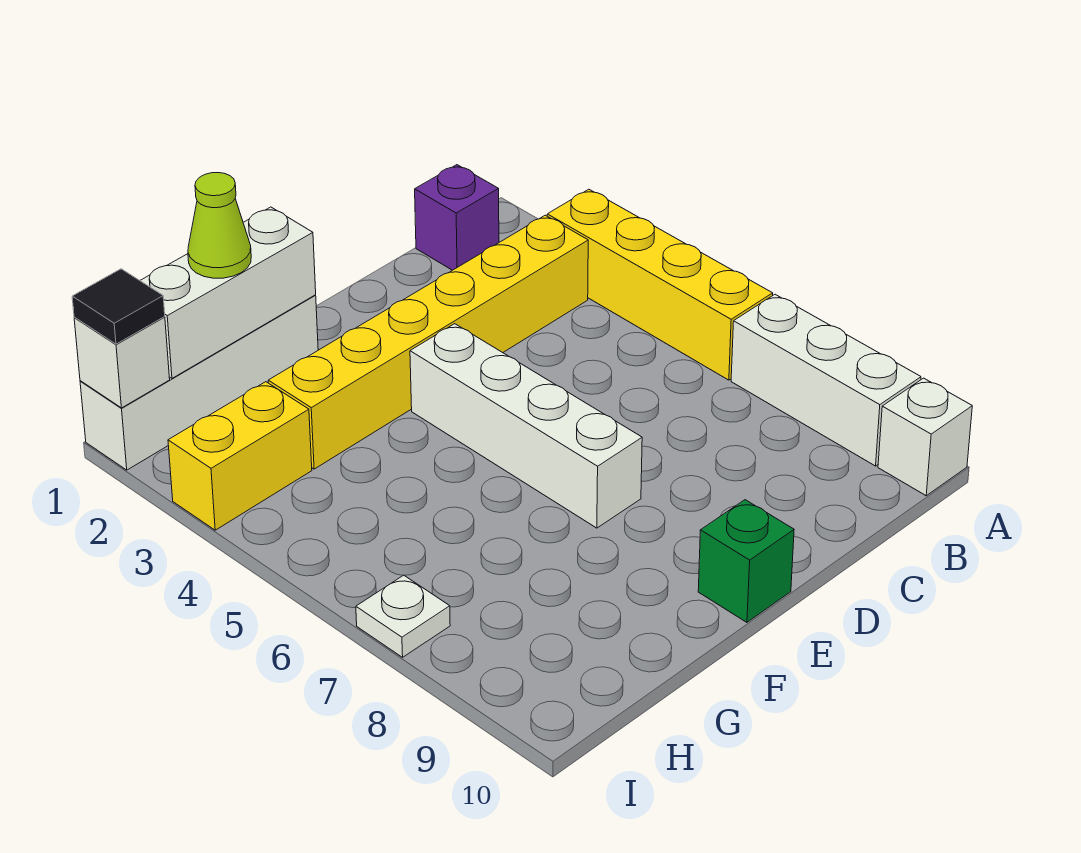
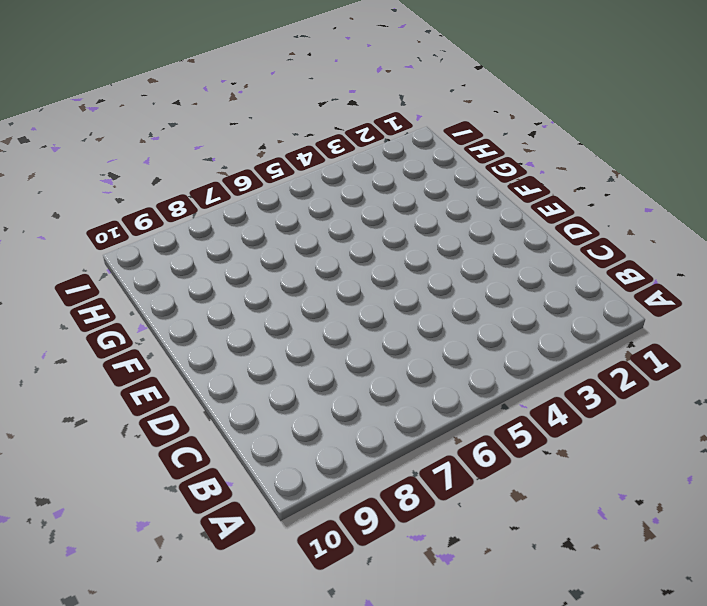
none -> yellow brick A3:A6 level 1
none -> white brick A7:A9 level 1
none -> white brick A10 level 1

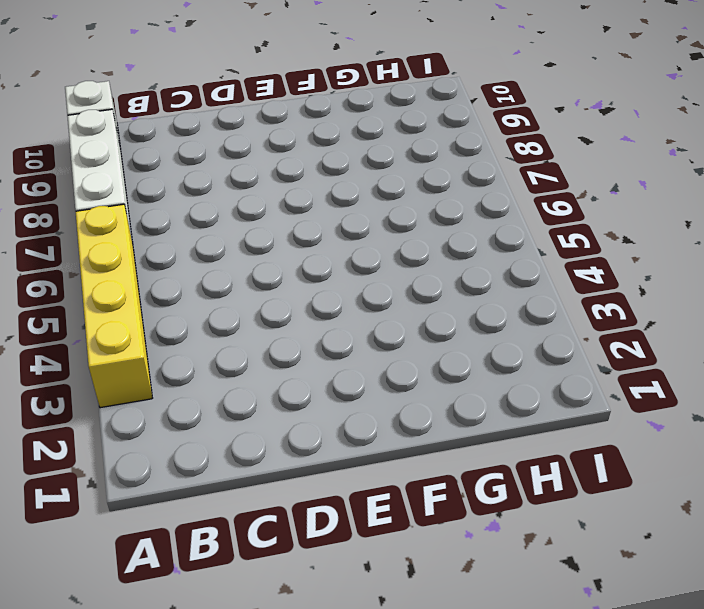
none -> purple brick B1 level 1
none -> yellow brick B3:G3 level 1
none -> white brick E4:E7 level 1

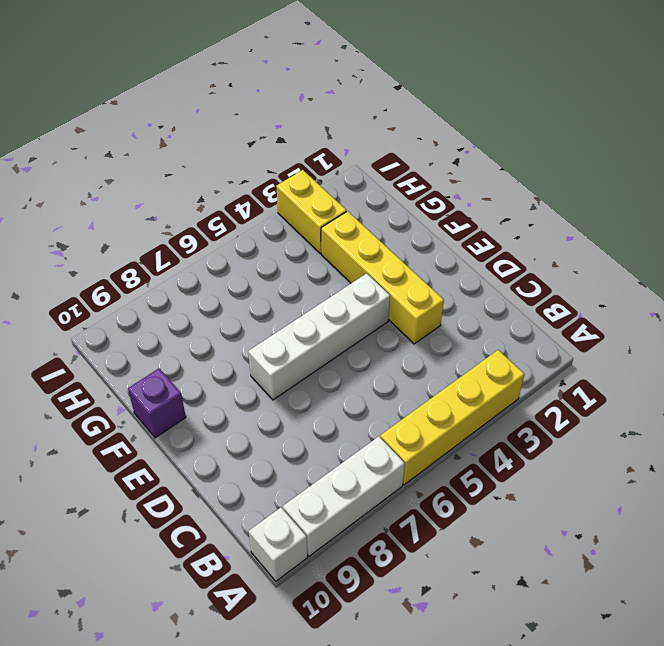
yellow brick D3:G3 level 1 -> yellow brick B3:G3 level 1
purple brick F10 level 1 -> purple brick B1 level 1
none -> green brick E10 level 1
none -> white brick F1:I1 level 1
none -> white plate I7 level 1

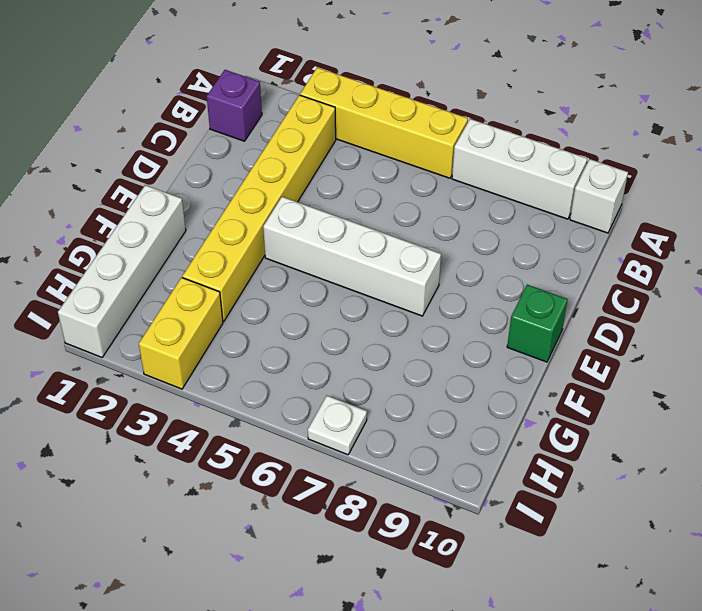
none -> white brick F1:H1 level 2
none -> white brick I1 level 2
none -> lime cone G1 level 3

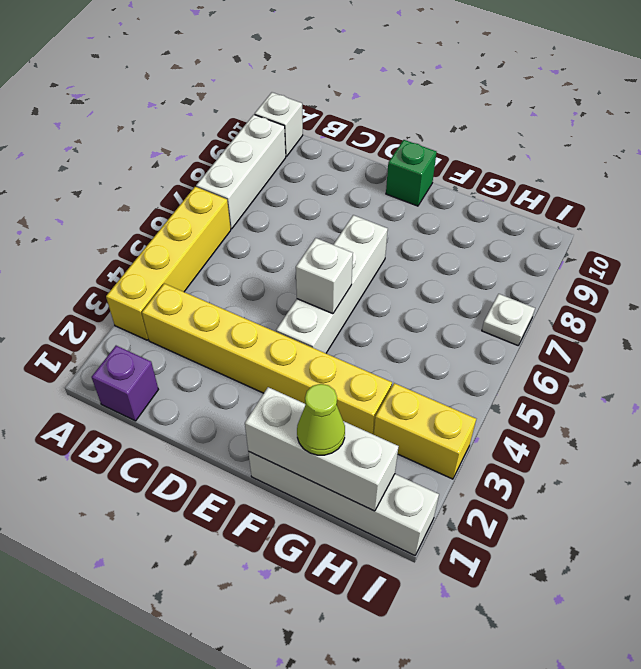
white brick E5 level 2 -> white brick I1 level 2
none -> black tile I1 level 3

